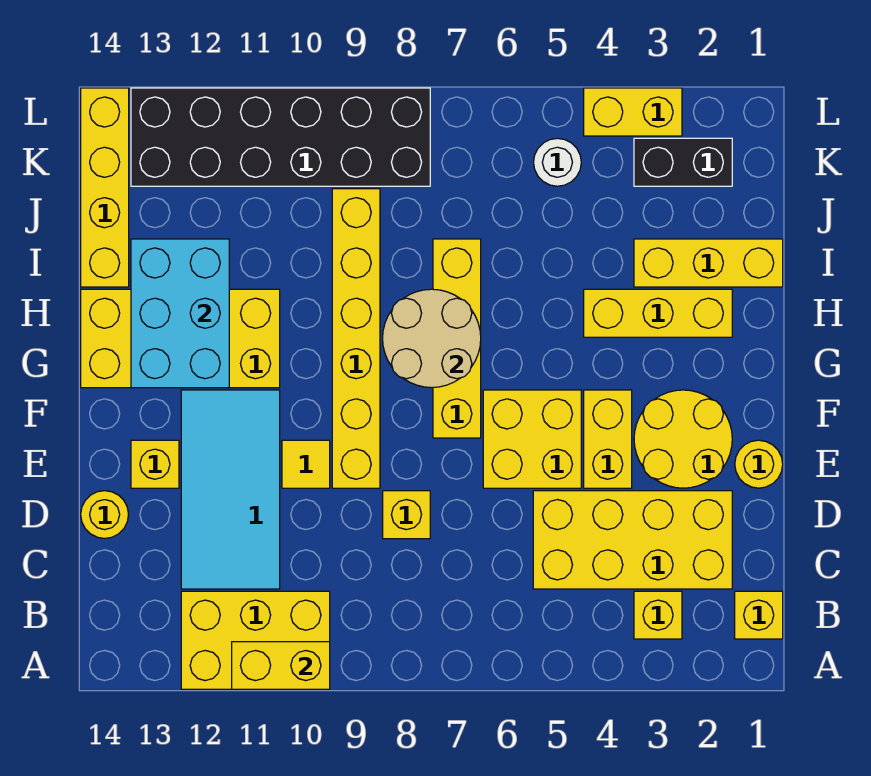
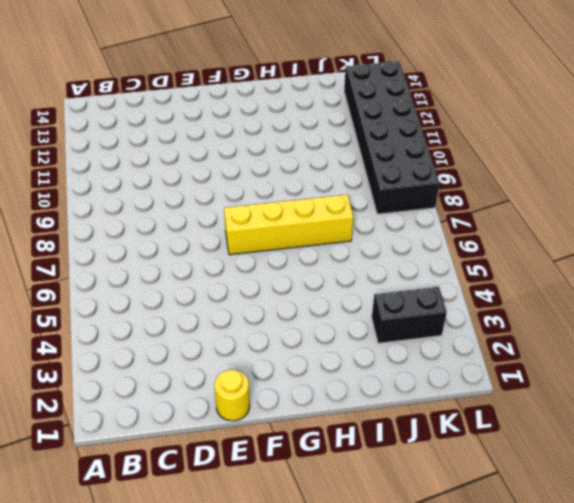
black brick J3:K3 level 1 -> black brick K2:K3 level 1
none -> yellow brick A10:B12 level 1
none -> yellow brick B1 level 1
none -> yellow brick B3 level 1

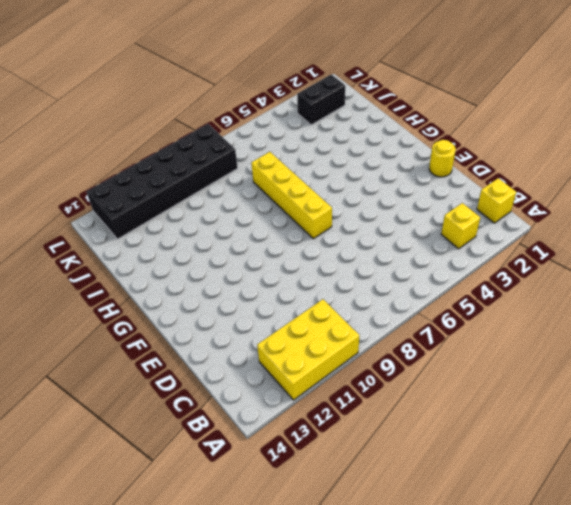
none -> yellow brick C2:D5 level 1
none -> cyan tile C11:F12 level 1
none -> yellow brick D8 level 1

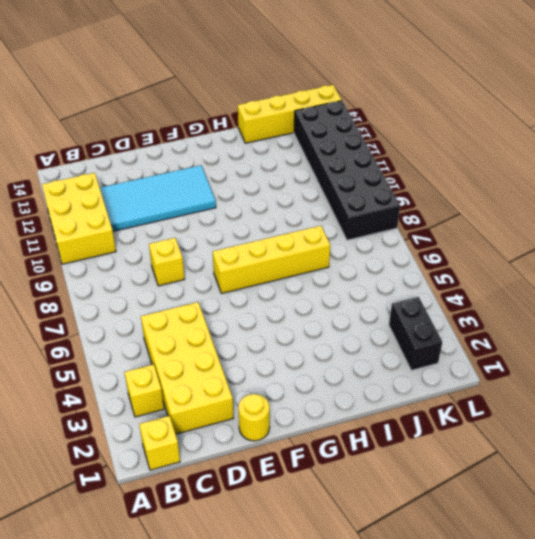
none -> yellow round brick D14 level 1
none -> yellow round brick E2:F3 level 1
none -> yellow brick E4:F4 level 1

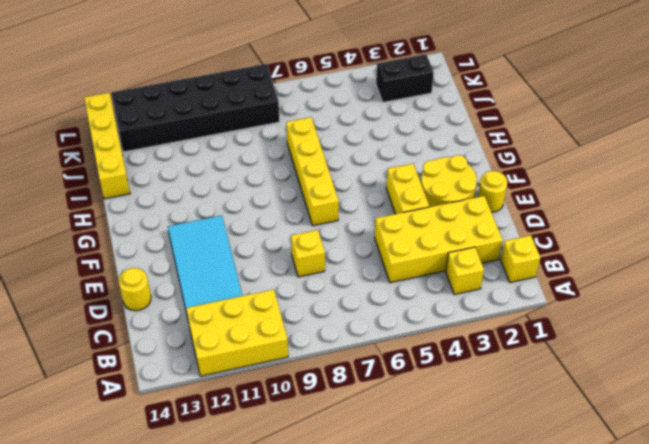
none -> yellow brick E5:F6 level 1
none -> yellow brick E9:J9 level 1
none -> yellow tile E10 level 1

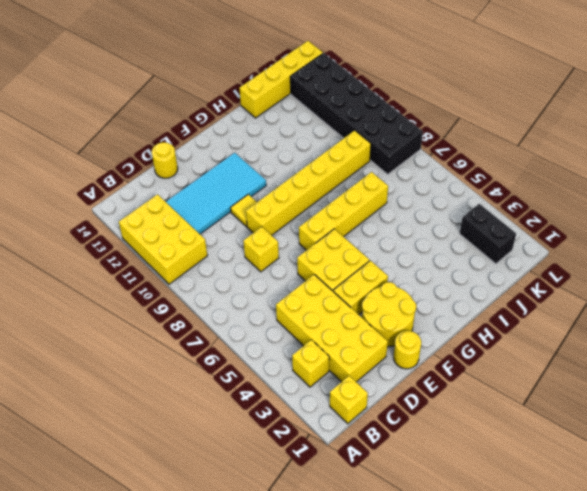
none -> yellow brick E13 level 1
none -> yellow brick G11:H14 level 1
none -> yellow brick H2:H4 level 1

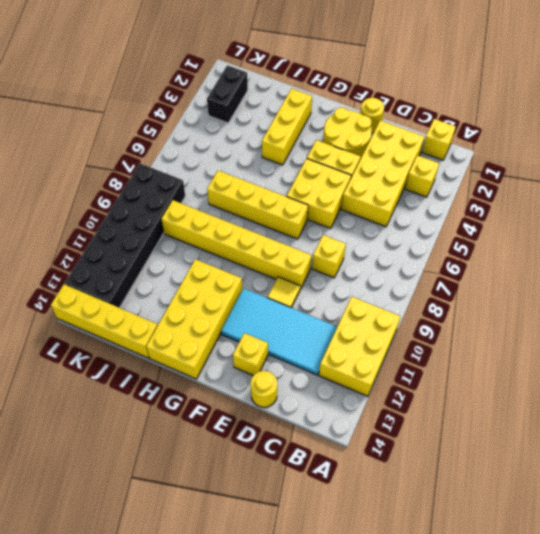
none -> yellow brick I1:I3 level 1
none -> white round brick K5 level 1
none -> yellow brick L3:L4 level 1

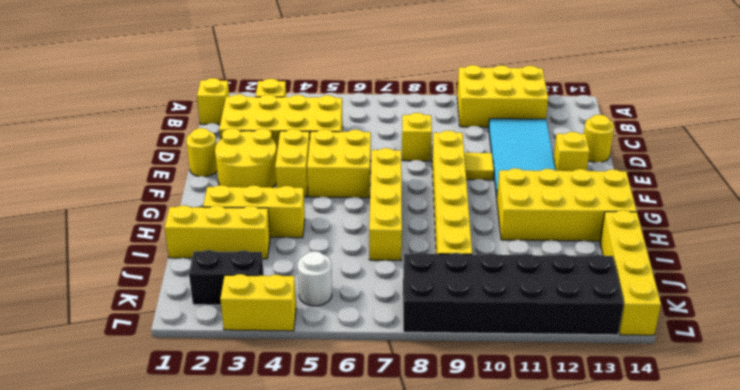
none -> yellow brick A10:A11 level 2
none -> tan round brick G7:H8 level 2
none -> cyan brick G12:I13 level 2

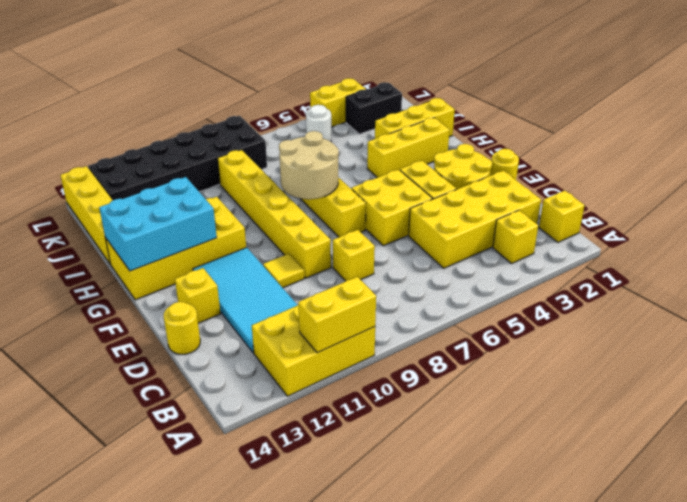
cyan brick G12:H14 level 2 -> cyan brick G12:I13 level 2

